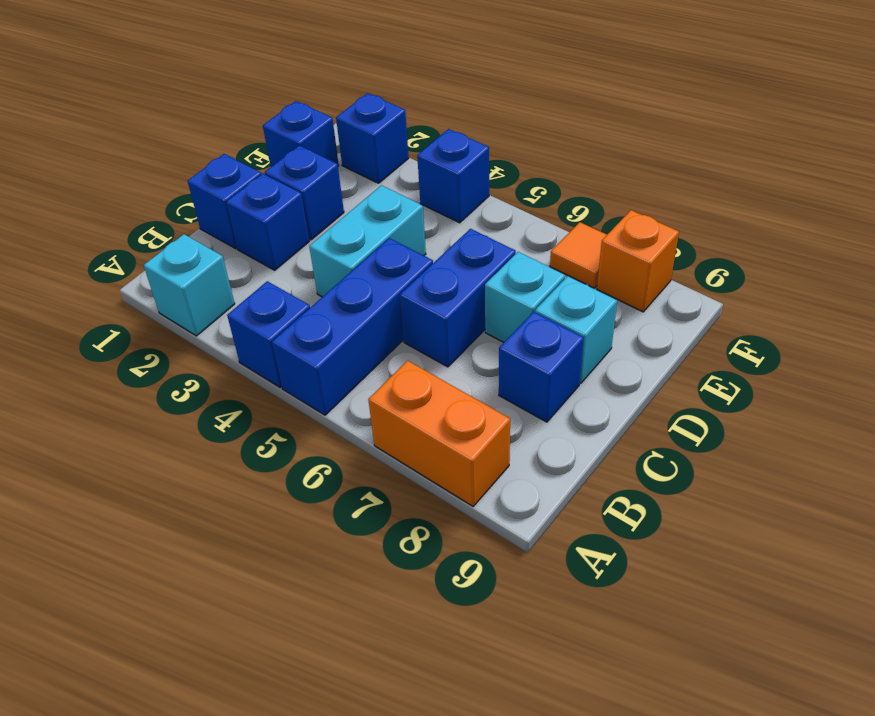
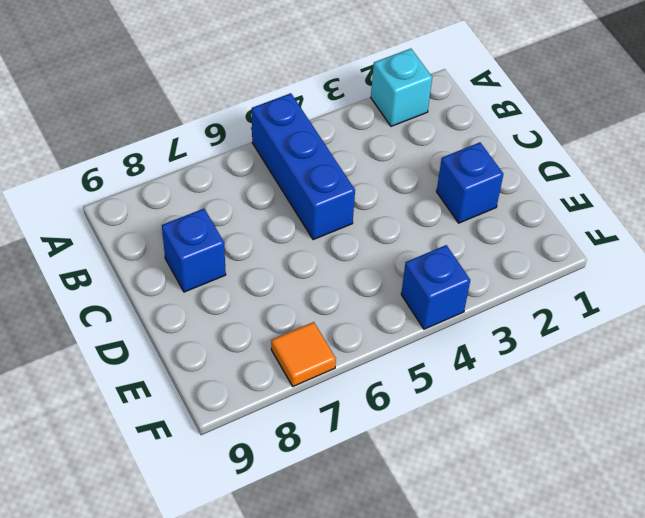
none -> blue brick A4 level 1
none -> orange brick A7:A8 level 1
none -> blue brick C1 level 1

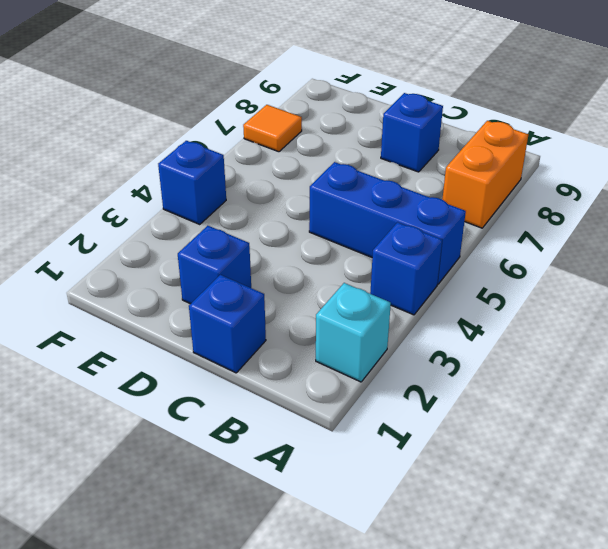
none -> blue brick C2 level 1
none -> cyan brick C4:D4 level 1
none -> blue brick C6:D6 level 1

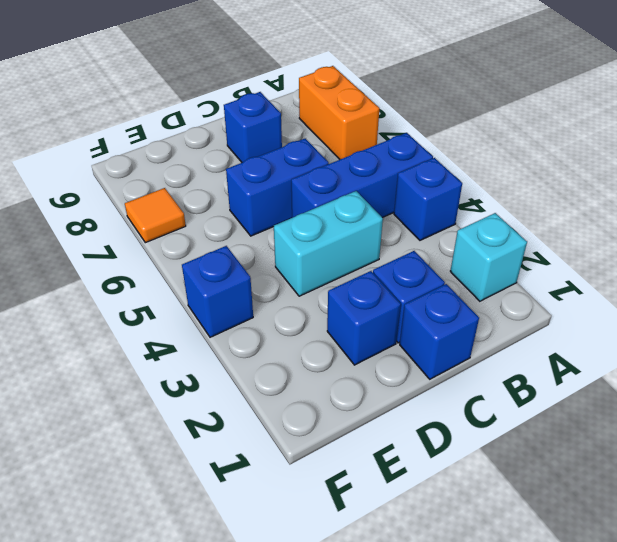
none -> cyan brick D7 level 1
none -> cyan brick D8 level 1
none -> blue brick E1 level 1

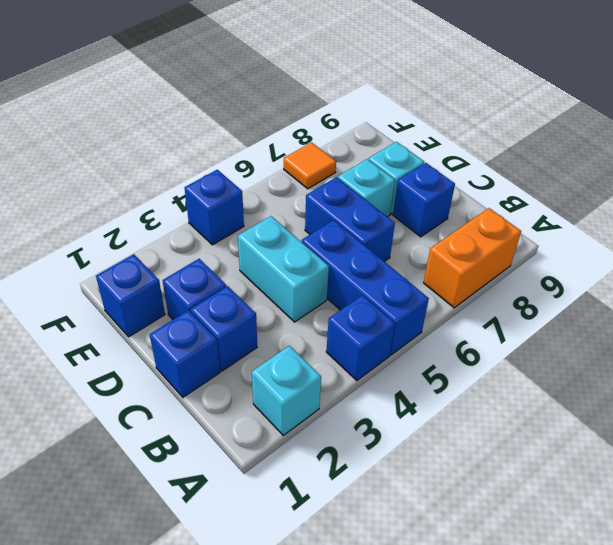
none -> blue brick F2 level 1
none -> orange brick F8 level 1

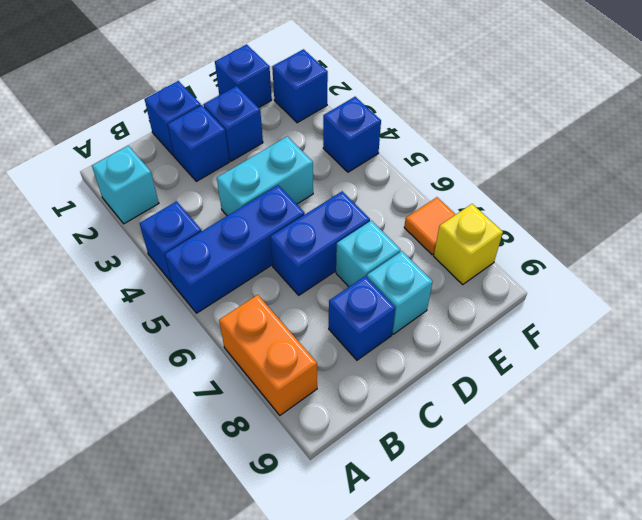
yellow brick F8 level 1 -> orange brick F8 level 1

